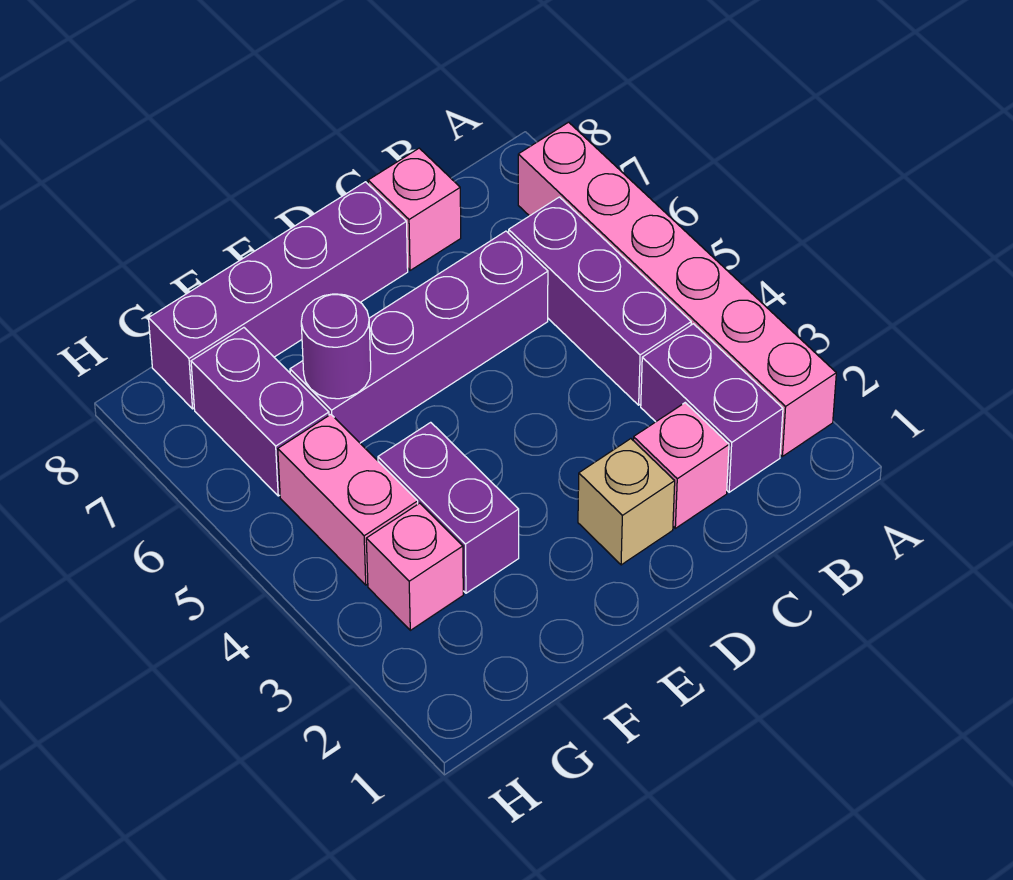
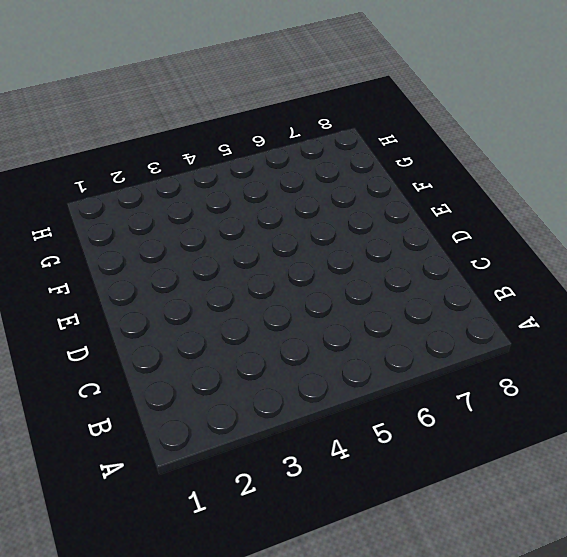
none -> pink brick A2:A7 level 1
none -> purple brick B2:B3 level 1
none -> purple brick B4:B6 level 1

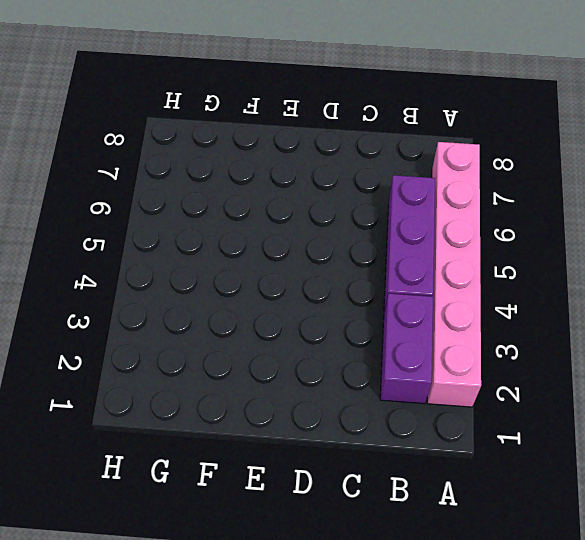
none -> pink brick C2 level 1
none -> purple brick C6:F6 level 1
none -> pink brick C8 level 1

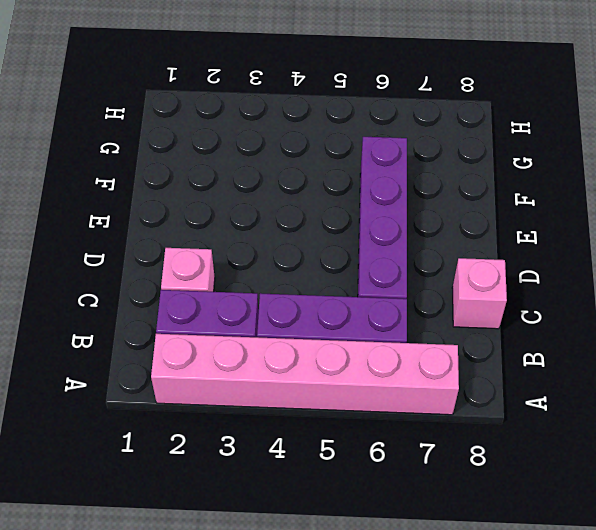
none -> tan brick D2 level 1
none -> purple brick D8:G8 level 1
none -> purple brick F3:F4 level 1

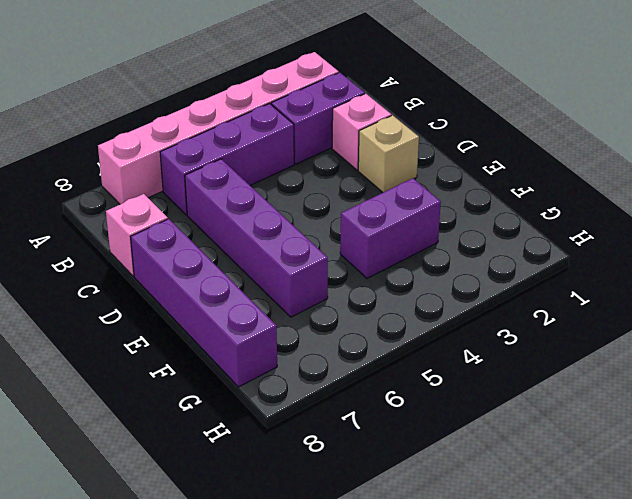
none -> pink brick G3 level 1
none -> pink brick G4:G5 level 1
none -> purple brick G6:G7 level 1

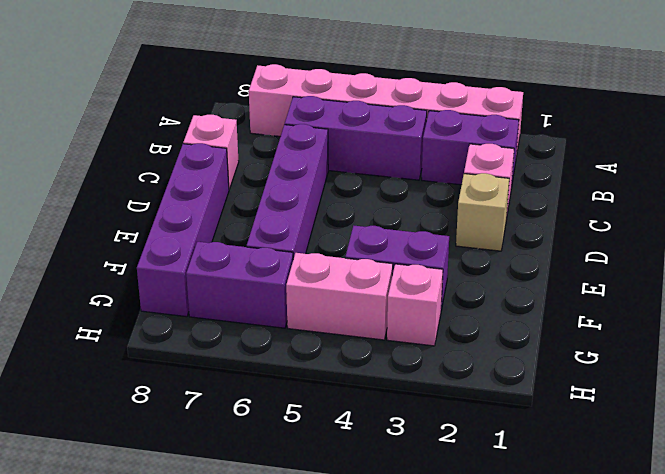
none -> purple round brick F6 level 2

